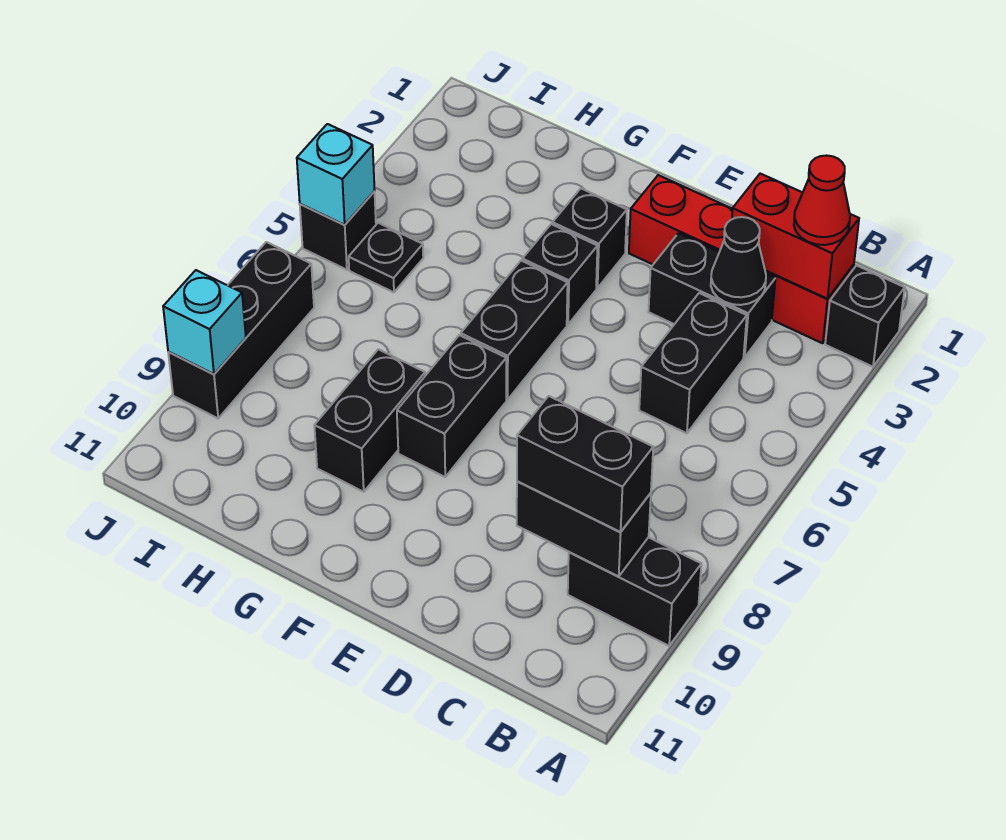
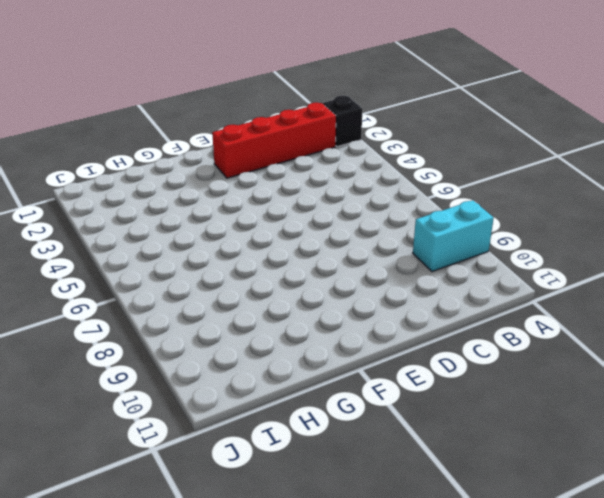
cyan brick A9:B9 level 1 -> black brick A9:B9 level 1
none -> black brick C3:D3 level 1
none -> black brick C4:C5 level 1
none -> black brick F3 level 1

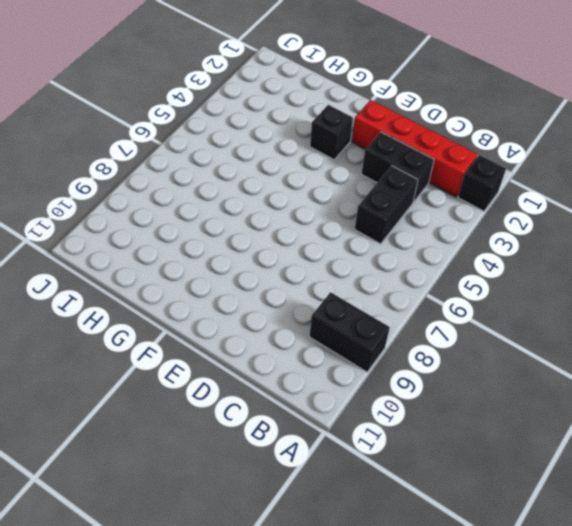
none -> black brick F4 level 1
none -> black brick F5:F6 level 1
none -> black brick F7:F8 level 1

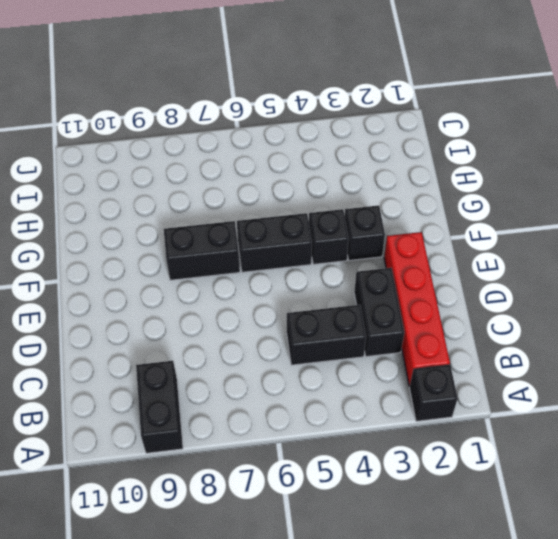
none -> black brick G8:G9 level 1
none -> black plate I5 level 1
none -> black brick J5 level 1

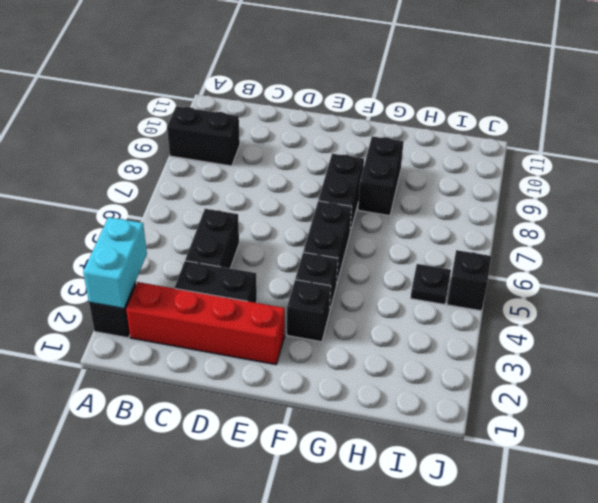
cyan brick A2:A3 level 2 -> none
none -> black brick J7:J9 level 1
none -> red brick B2:C2 level 2
none -> black brick B9:C9 level 2

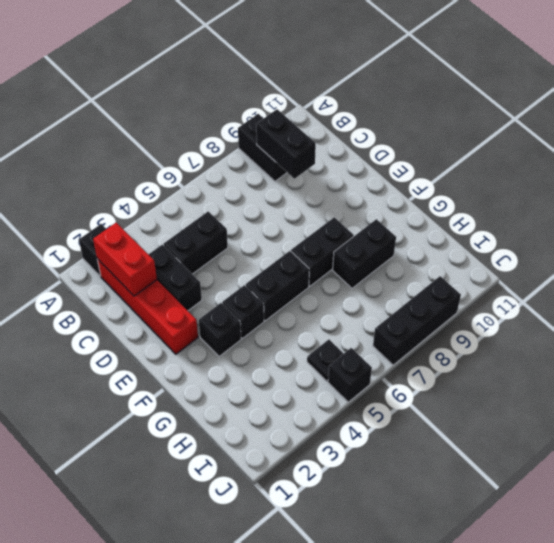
none -> black cone C3 level 2
none -> cyan brick J5 level 2
none -> cyan brick J9 level 2

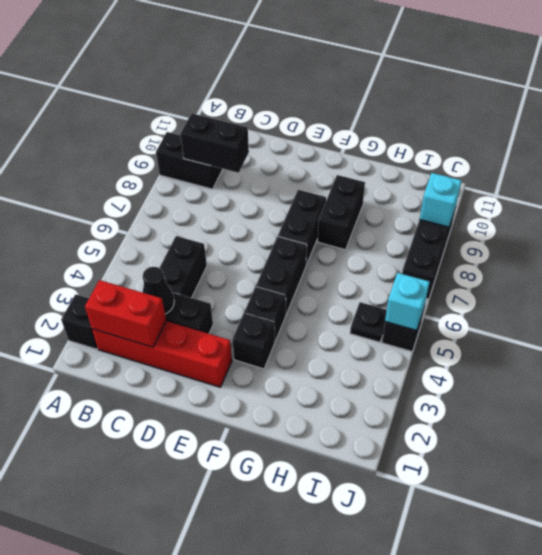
none -> red cone B2 level 3
none -> black brick B9:C9 level 3

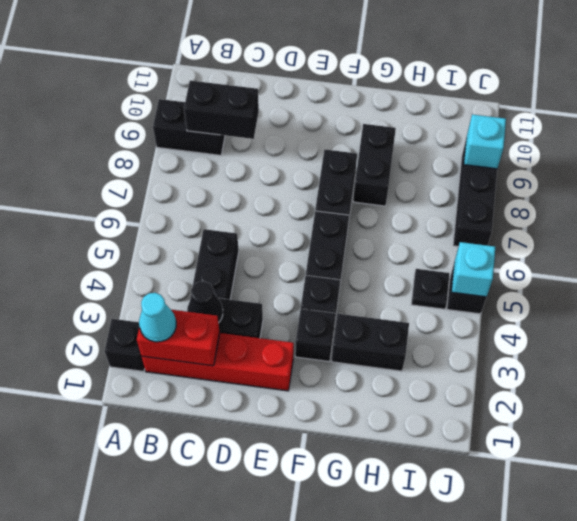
cyan cone B2 level 3 -> red cone B2 level 3
black brick G3:H3 level 1 -> black brick B9:C9 level 3

